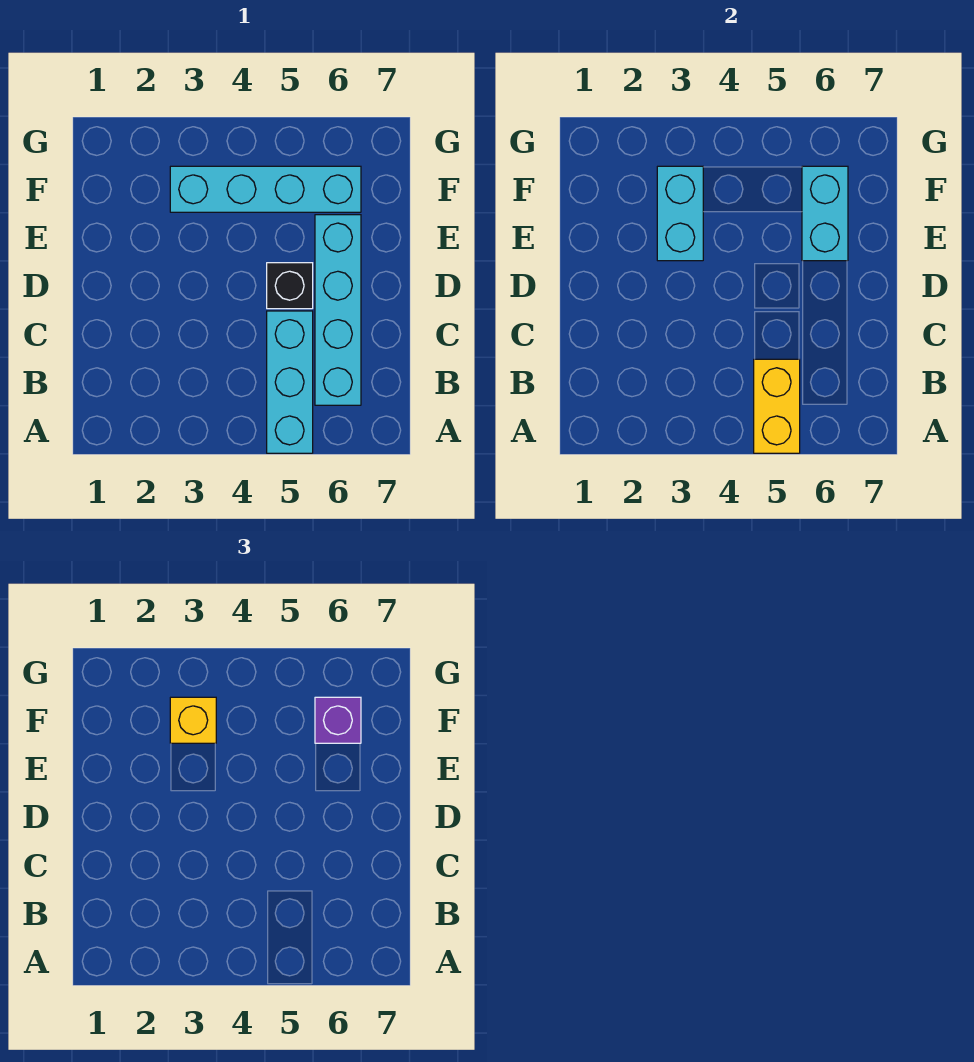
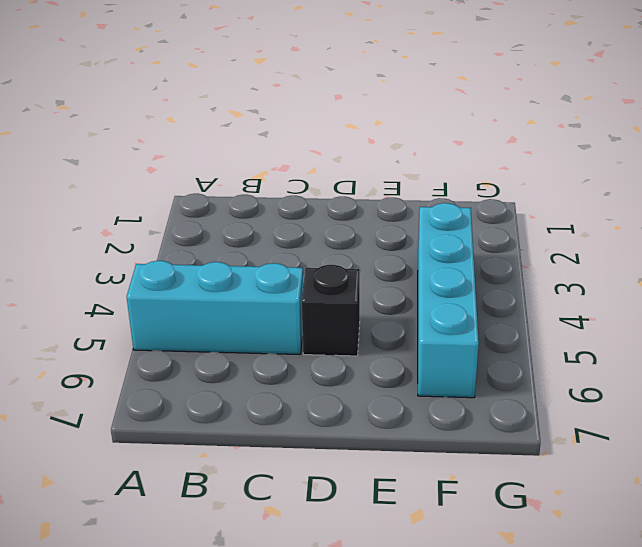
none -> cyan brick B6:E6 level 1
none -> yellow brick A5:B5 level 2

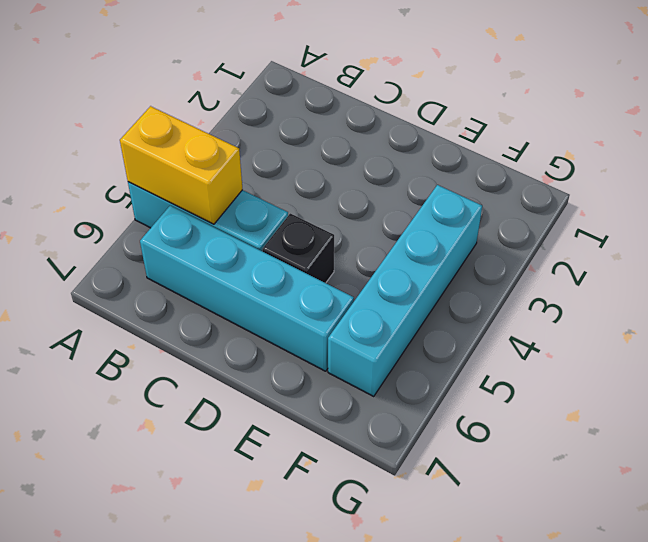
none -> cyan brick E3:F3 level 2
none -> cyan brick E6:F6 level 2

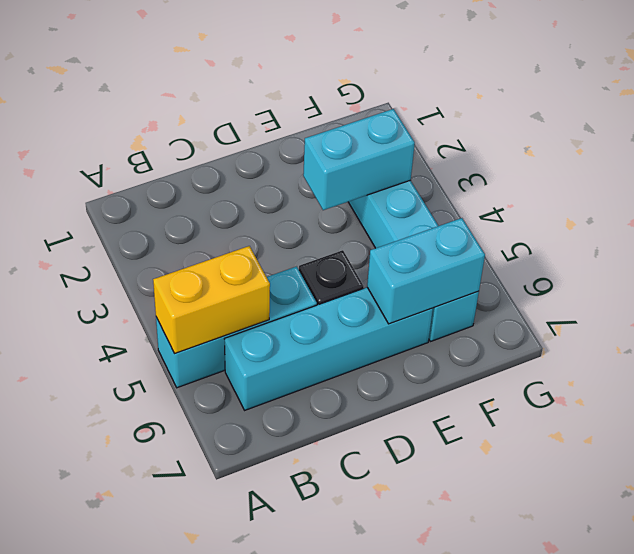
none -> yellow brick F3 level 3
none -> purple brick F6 level 3

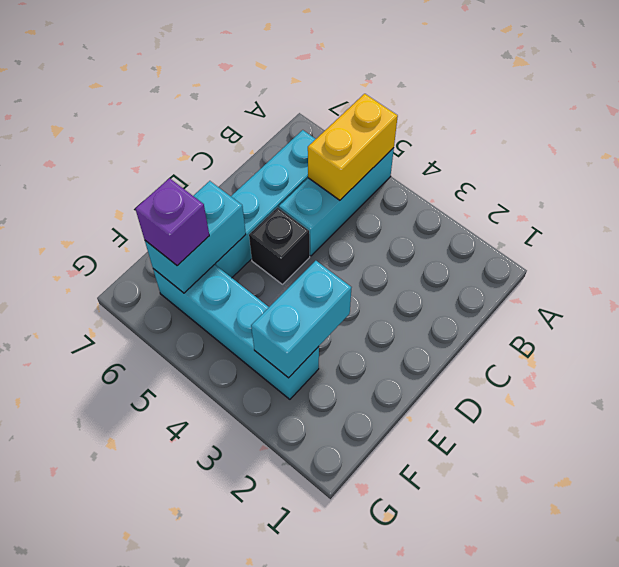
none -> yellow brick F3 level 3

